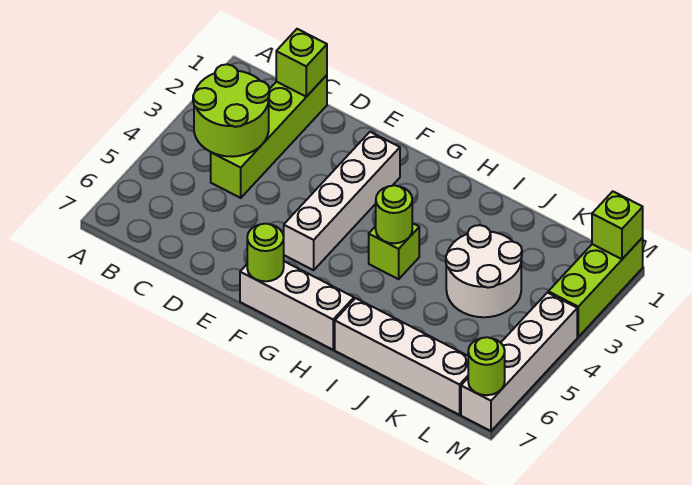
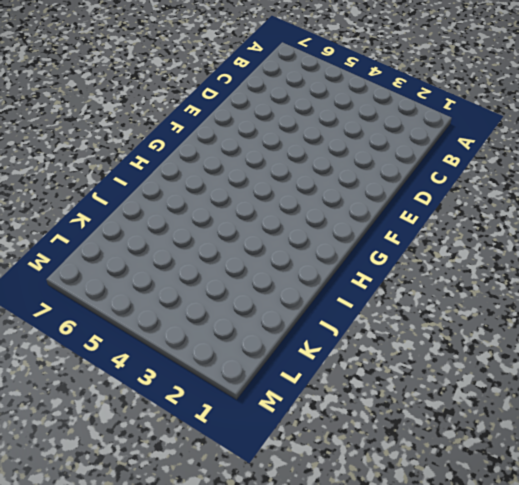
none -> lime brick C1:C4 level 1
none -> white brick F2:F5 level 1
none -> white brick F7:H7 level 1

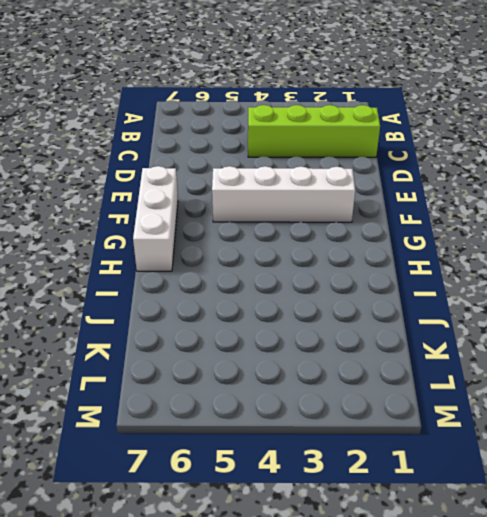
none -> lime brick H4 level 1
none -> white brick I7:L7 level 1
none -> white round brick J3:K4 level 1

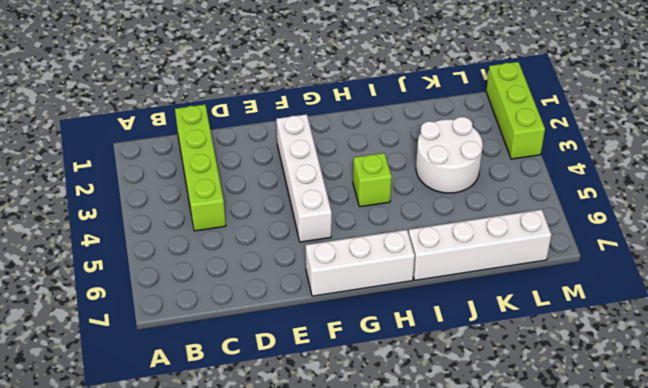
none -> white brick M4:M7 level 1
none -> lime round brick B3:C4 level 2
none -> lime brick C1 level 2

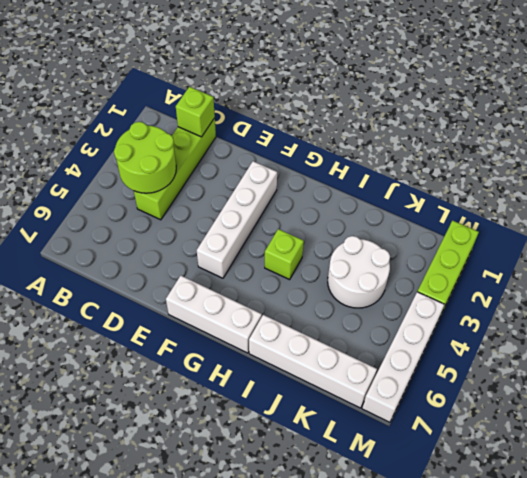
none -> lime round brick F7 level 2
none -> lime round brick H4 level 2
none -> lime brick M1 level 2

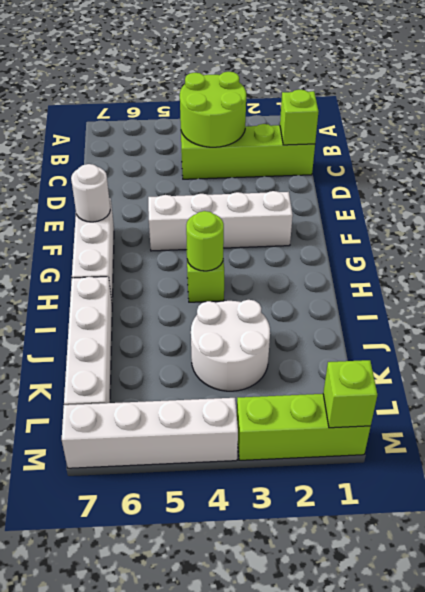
white round brick F7 level 2 -> lime round brick F7 level 2
none -> lime round brick M7 level 2

